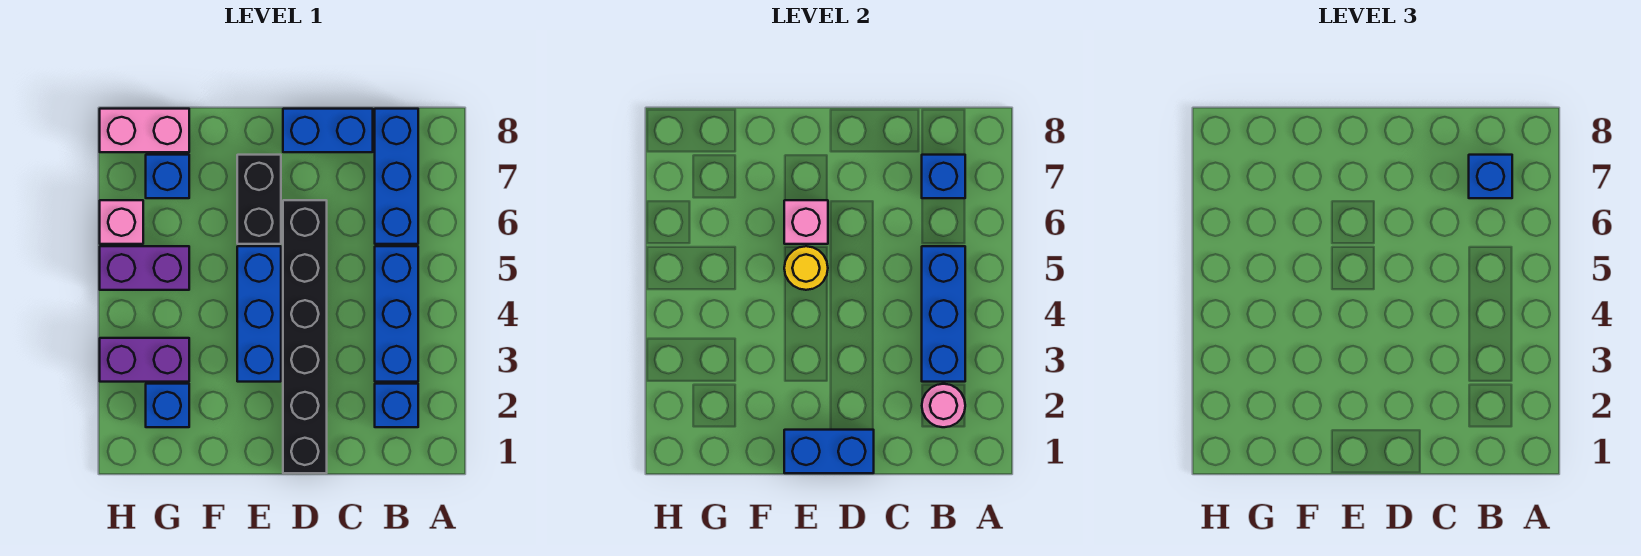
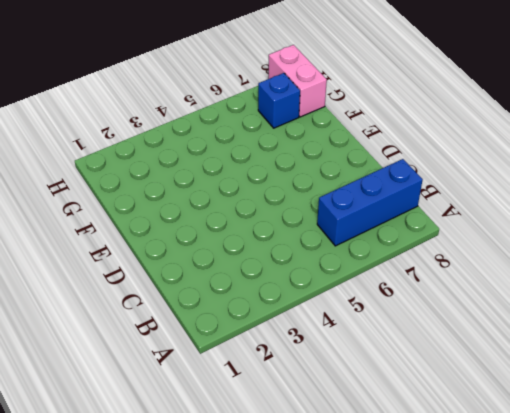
none -> blue brick B2 level 1
none -> blue brick B3:B5 level 1
none -> blue brick C8:D8 level 1

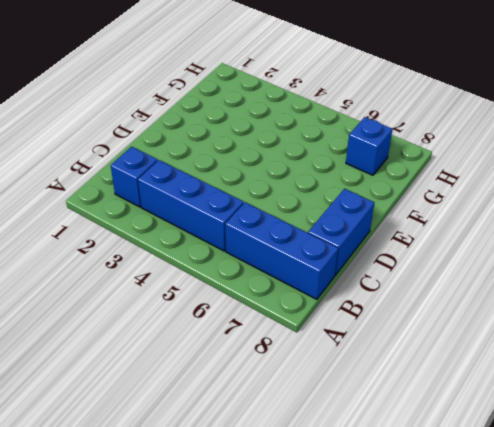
none -> black brick D1:D6 level 1
none -> blue brick E3:E5 level 1
none -> black brick E6:E7 level 1

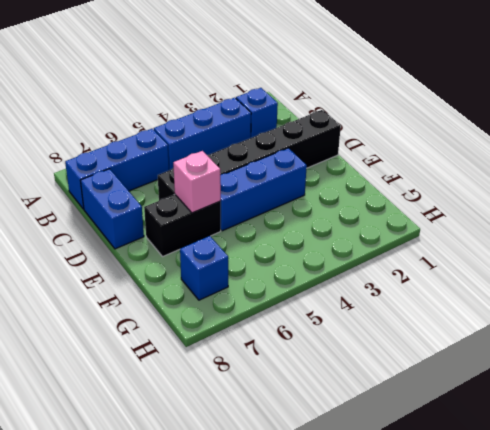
none -> blue brick G2 level 1
none -> purple brick G3:H3 level 1
none -> purple brick G5:H5 level 1

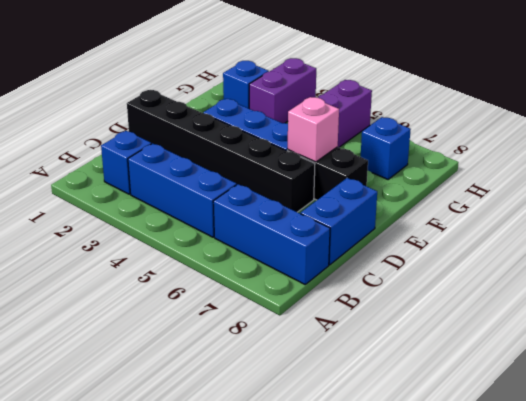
none -> pink brick G8:H8 level 1
none -> pink brick H6 level 1
none -> pink round brick B2 level 2

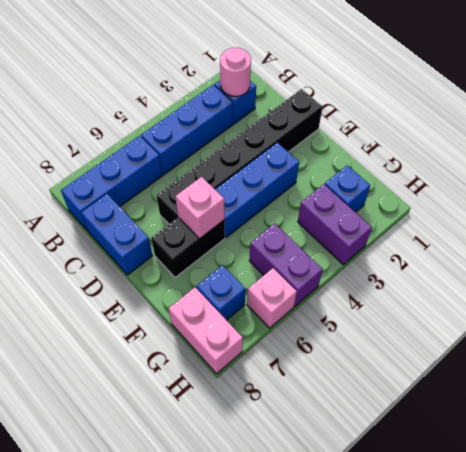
none -> blue brick B3:B5 level 2
none -> blue brick B7 level 2
none -> blue brick D1:E1 level 2

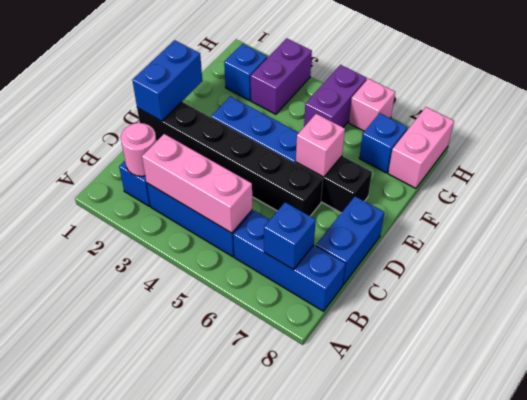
pink brick B3:B5 level 2 -> blue brick B3:B5 level 2
none -> yellow round brick E5 level 2
none -> blue brick B7 level 3

